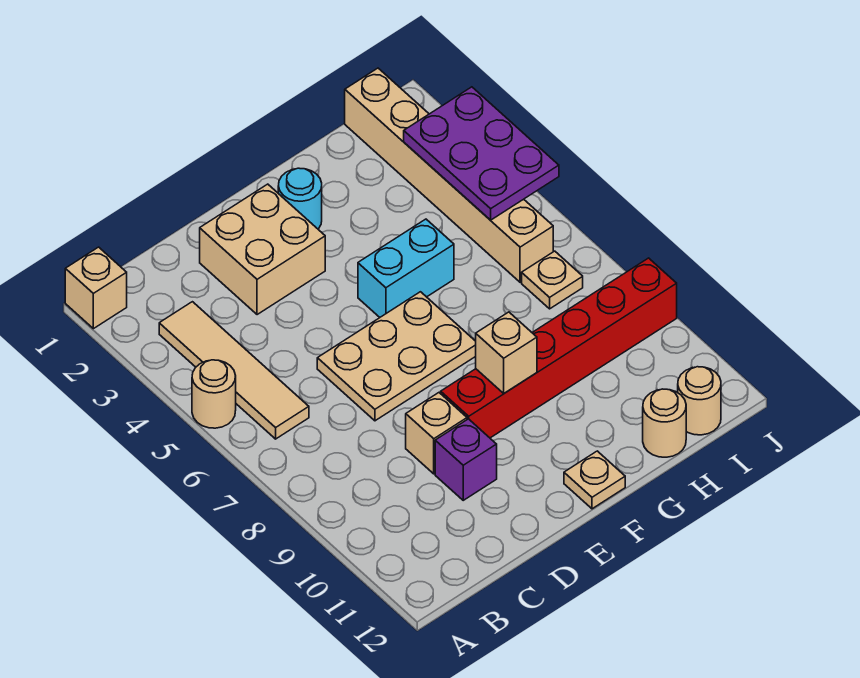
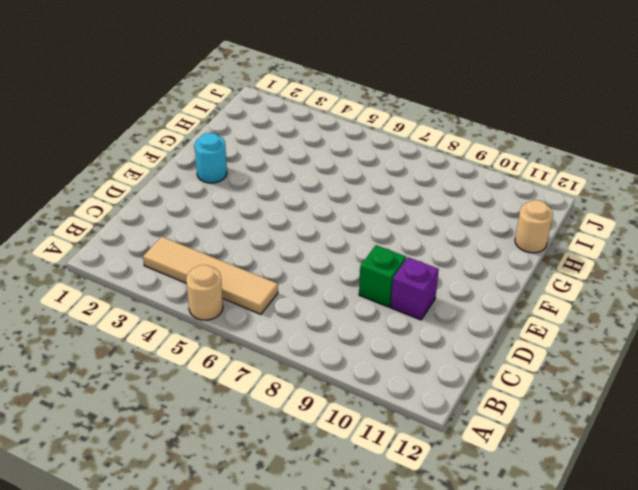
green brick D9 level 1 -> tan brick D9 level 1
none -> tan brick A1 level 1
none -> tan brick D2:E3 level 1
none -> tan plate D6:F7 level 1

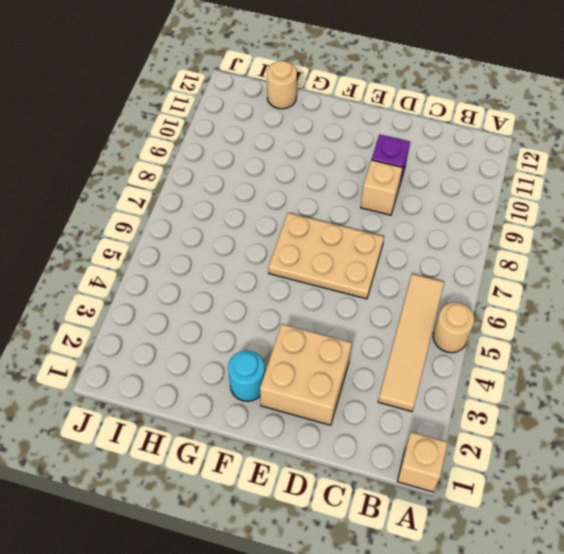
none -> red brick E9:J9 level 1
none -> cyan brick F5:G5 level 1
none -> tan plate F12 level 1

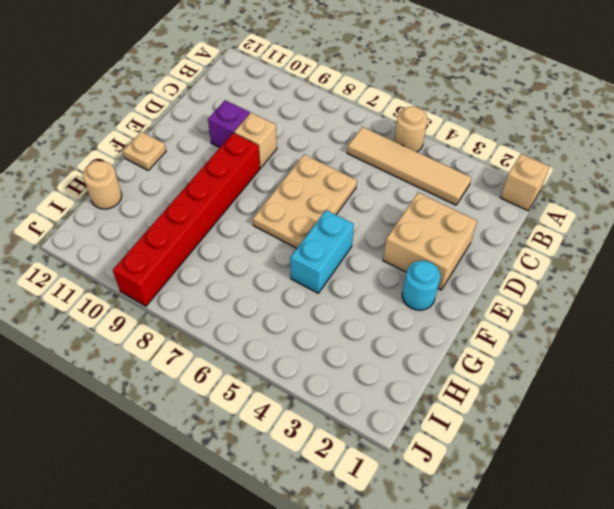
none -> tan brick I1:I6 level 1
none -> tan plate I7 level 1
none -> tan round brick I12 level 1

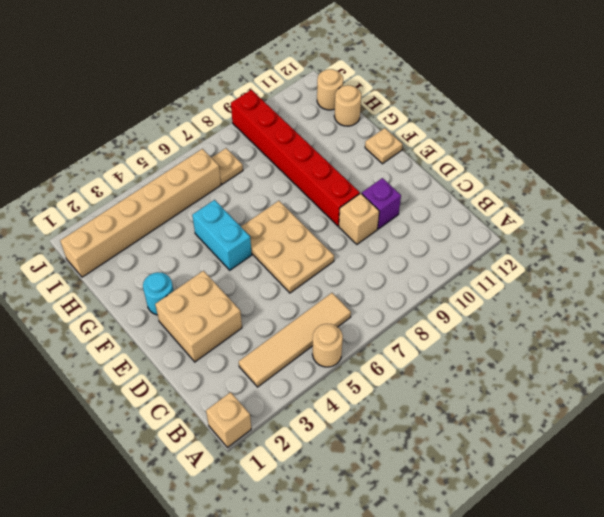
none -> tan brick F9 level 2
none -> purple plate I3:J5 level 2

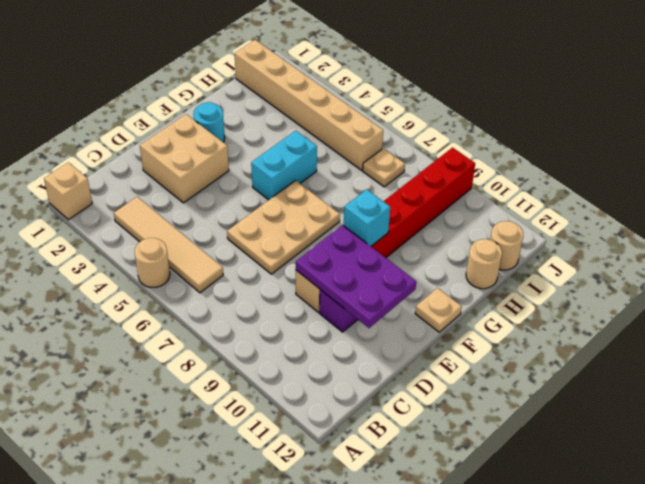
purple plate D9:E11 level 2 -> purple plate I3:J5 level 2
cyan brick F9 level 2 -> tan brick F9 level 2

